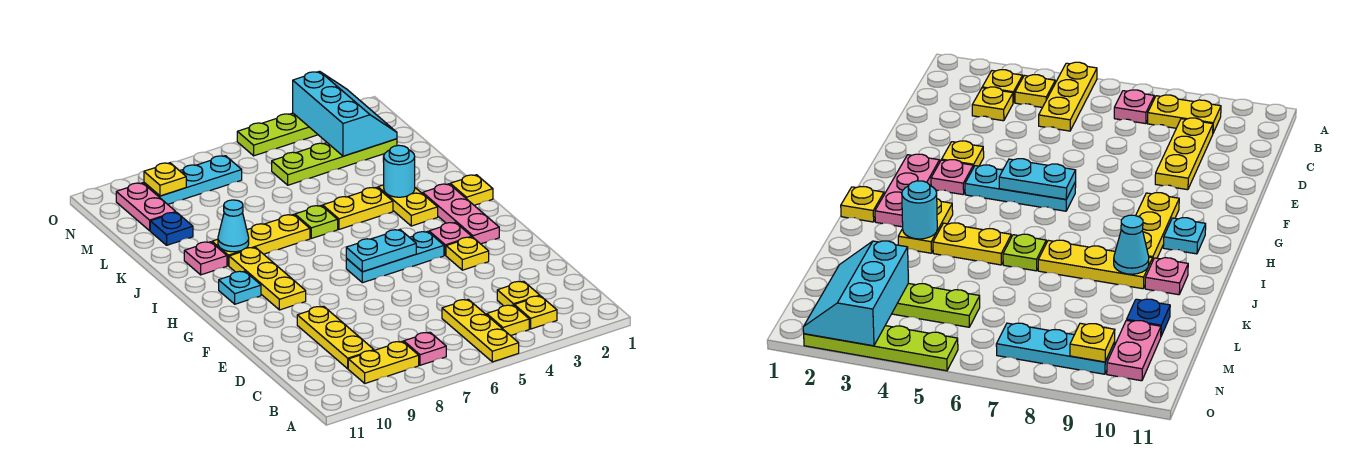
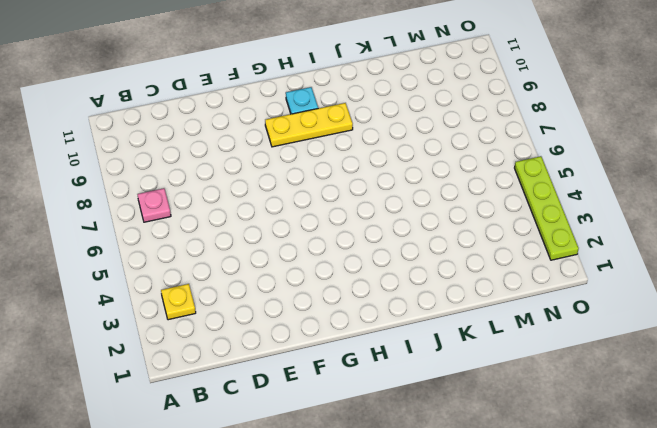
none -> yellow plate A5:C5 level 1
none -> yellow plate B4 level 1
none -> yellow plate B8:B9 level 1

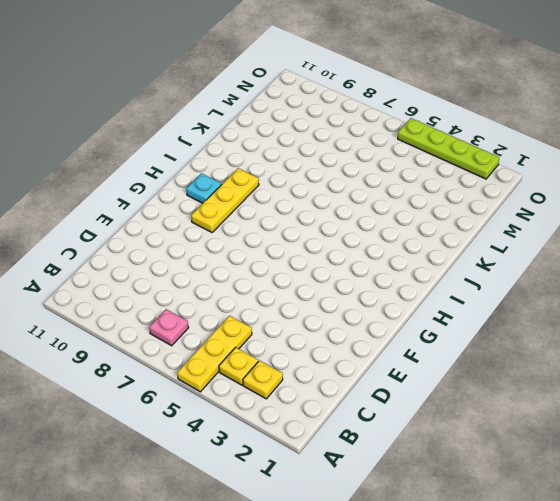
none -> yellow plate B8:B9 level 1
none -> yellow plate C3 level 1
none -> yellow plate C9:E9 level 1

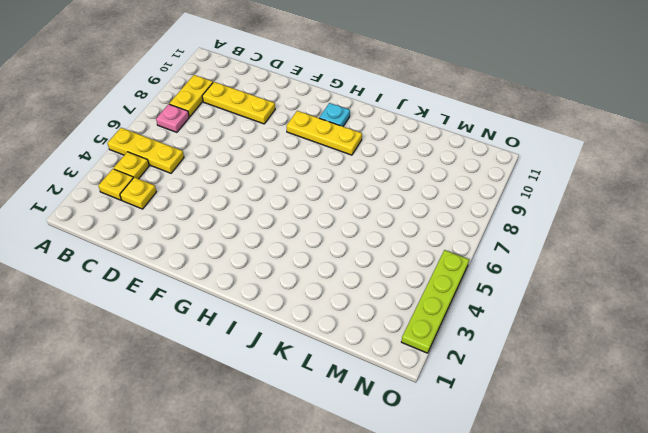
none -> yellow plate F3 level 1
none -> pink plate G2:I2 level 1
none -> pink plate G3 level 1

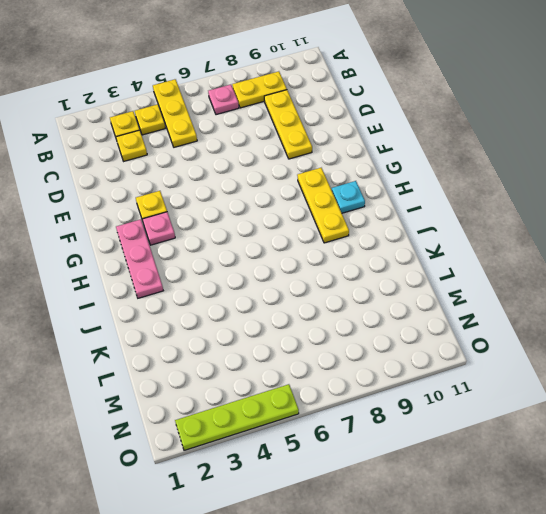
none -> cyan plate G4:G6 level 1
none -> yellow plate I1 level 1
none -> yellow plate I3:J3 level 1

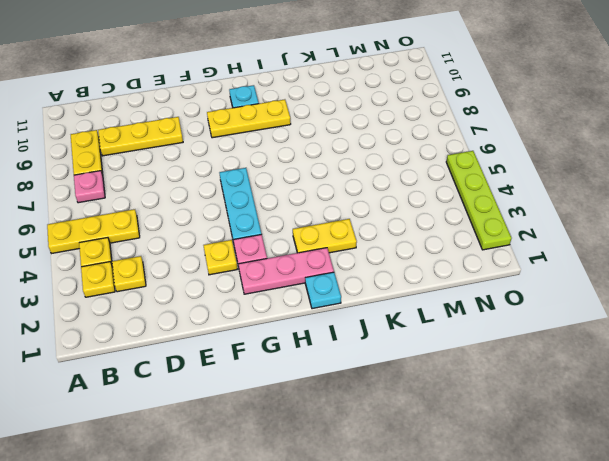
cyan plate I1 level 1 -> yellow plate I1 level 1
none -> yellow plate J4:J5 level 1
none -> lime plate J6 level 1
none -> yellow plate J7:J9 level 1

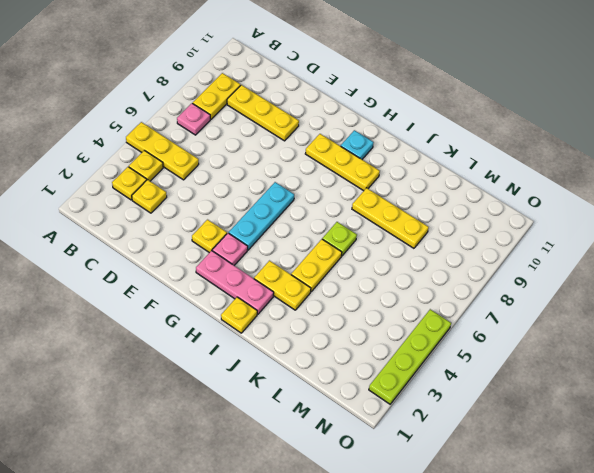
yellow plate J8:L8 level 1 -> yellow plate J7:J9 level 1
none -> pink plate J10 level 1
none -> blue plate L10 level 1
none -> lime plate M2:M5 level 1

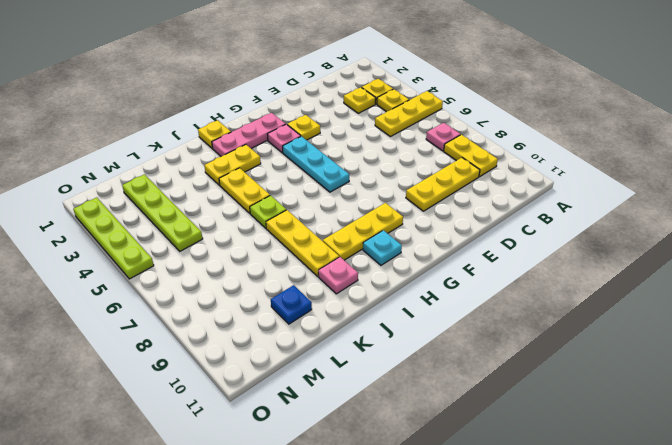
none -> pink plate M10:N10 level 1
none -> cyan plate N7:N9 level 1
none -> cyan plate G5:G6 level 2

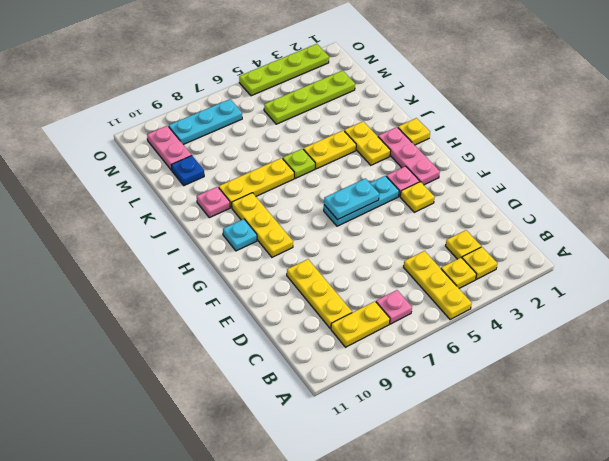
none -> cyan round brick J3 level 2
none -> cyan cone J9 level 2
none -> cyan slope M2:O3 level 2 top 3

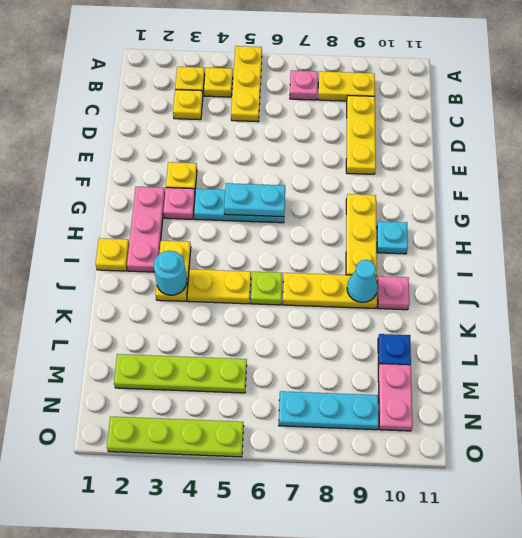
none -> cyan slope M2:O3 level 2 top 3
none -> yellow plate N9 level 2

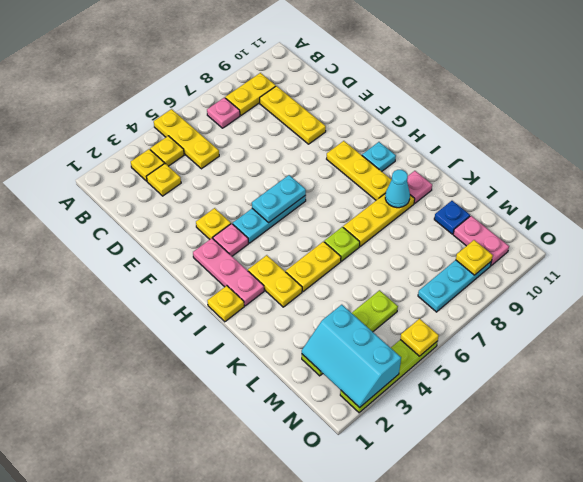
yellow plate O5 level 2 -> none
none -> cyan round brick J3 level 2

